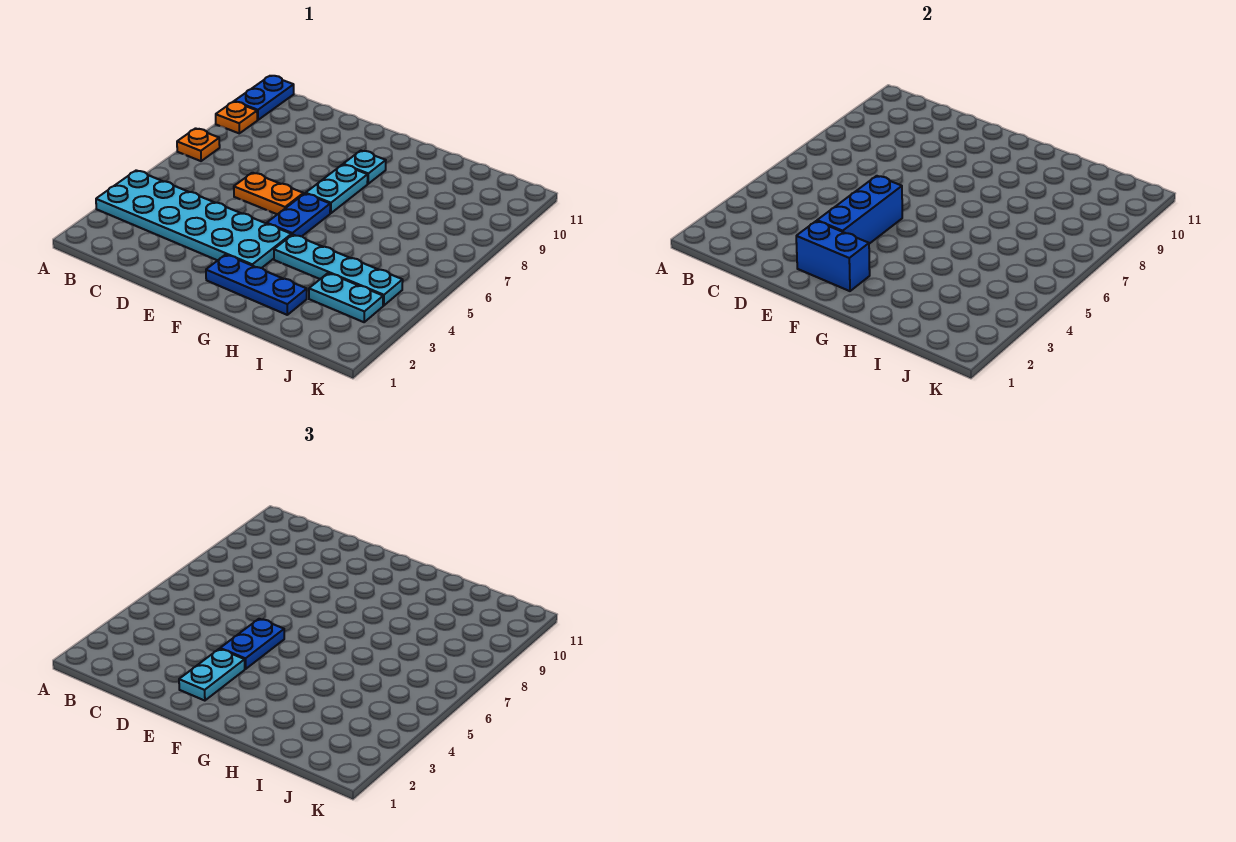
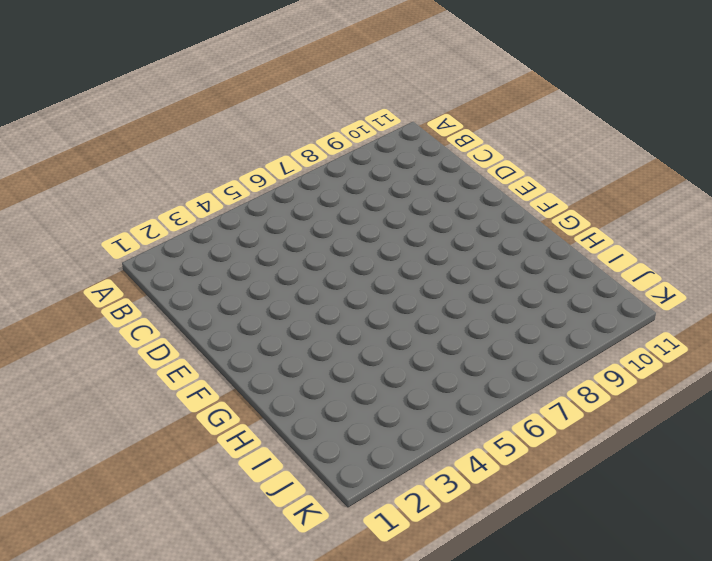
none -> cyan plate A3:F4 level 1
none -> orange plate A7 level 1
none -> orange plate A9 level 1

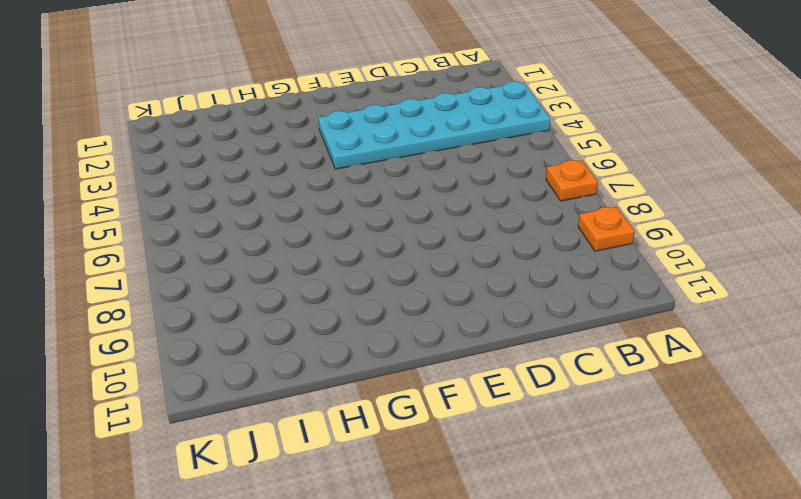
none -> blue plate A10:A11 level 1
none -> orange plate D6:E6 level 1
none -> blue plate F2:H2 level 1

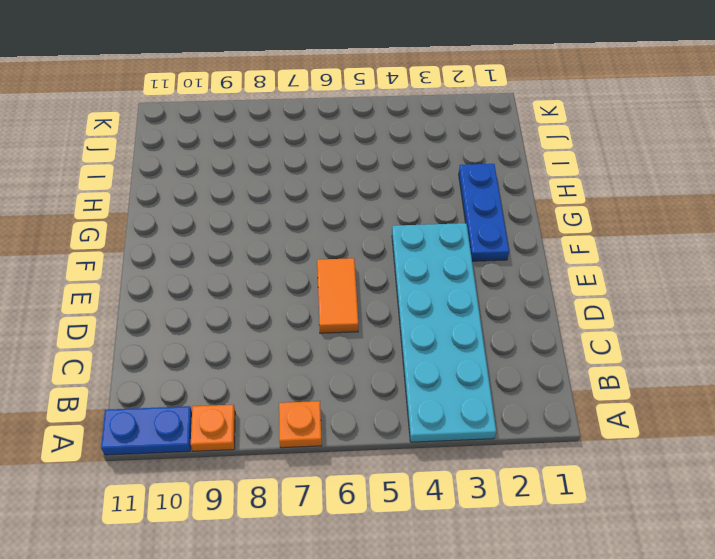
orange tile D6:E6 level 1 -> orange plate D6:E6 level 1
none -> blue plate F5:F6 level 1
none -> cyan plate F7:F8 level 1
none -> cyan plate F9 level 1

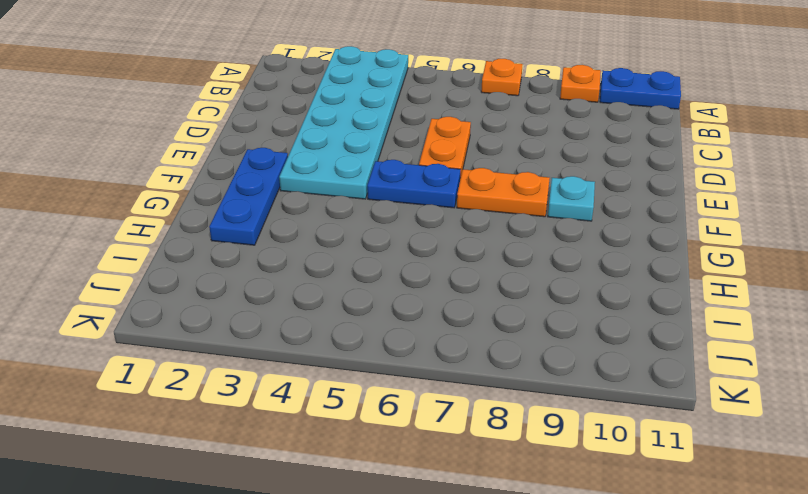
orange plate F7:F8 level 1 -> cyan plate F7:F8 level 1
none -> cyan plate G4:J4 level 1
none -> cyan plate I3:J3 level 1
none -> blue brick E2:F2 level 2

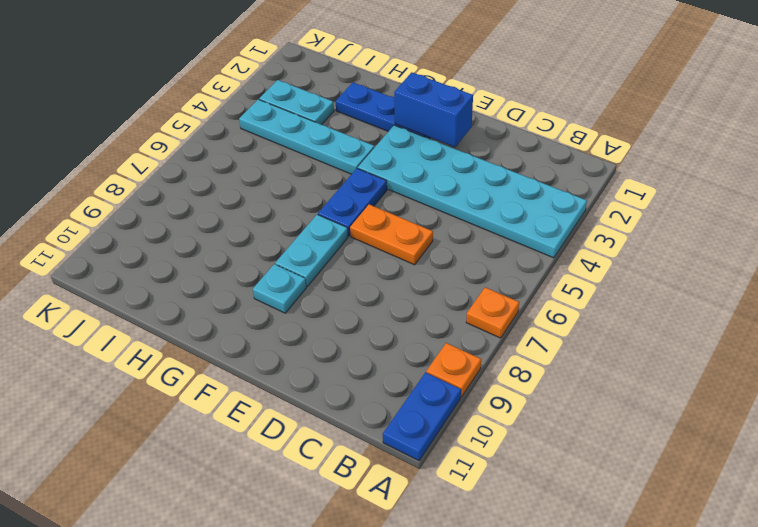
none -> blue brick E3:E5 level 2
none -> cyan plate E2:E3 level 3
none -> blue plate E4:E5 level 3

